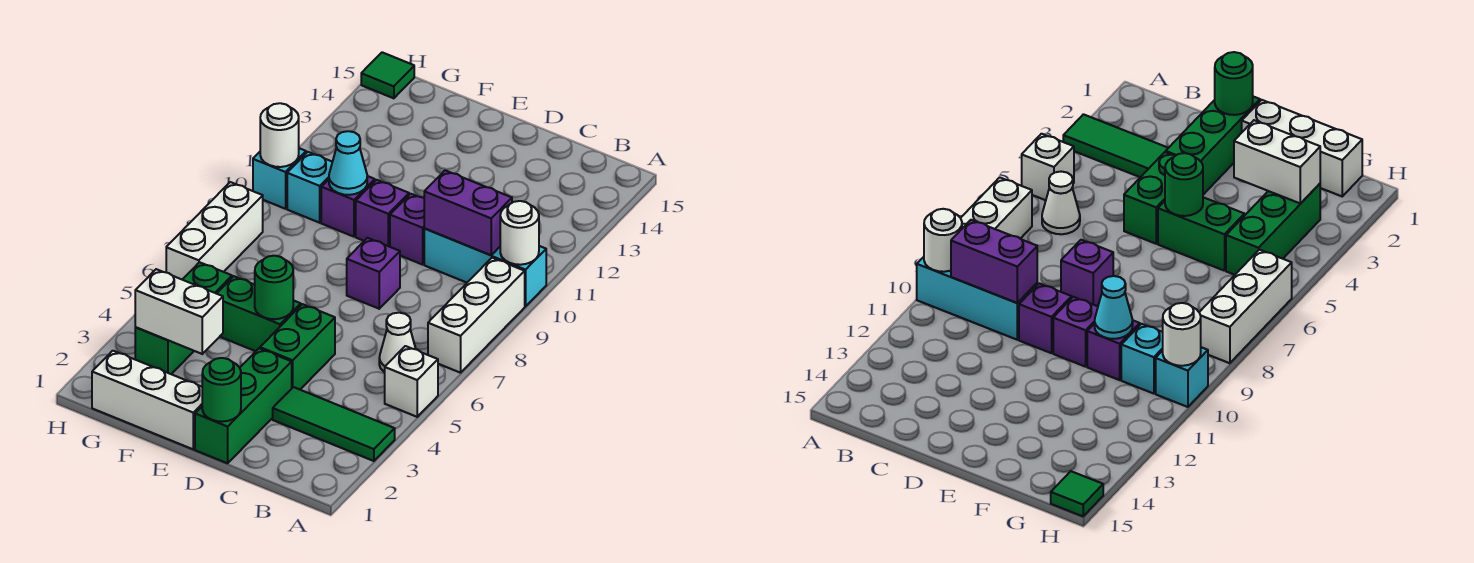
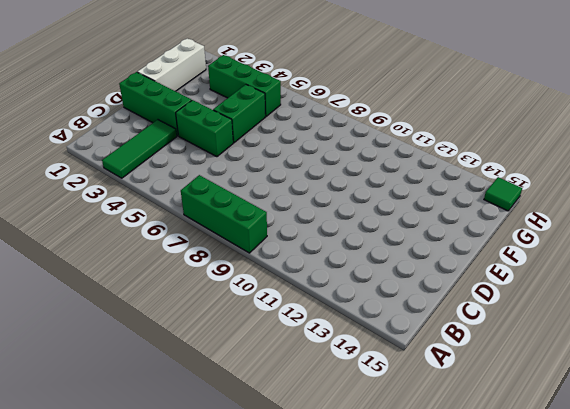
green brick A7:A9 level 1 -> white brick A7:A9 level 1
none -> white brick A5 level 1
none -> cyan brick A10:C10 level 1
none -> white cone B6 level 1

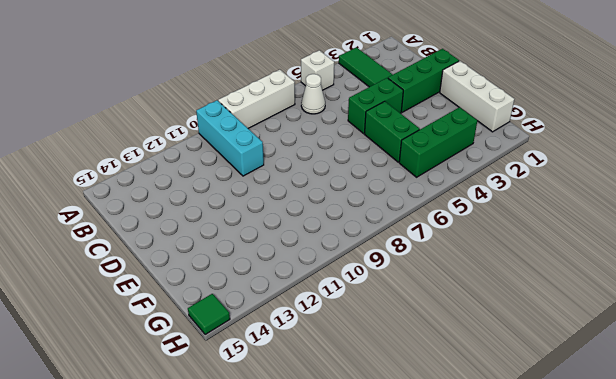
none -> purple brick D8 level 1
none -> purple brick D10 level 1
none -> purple brick E10 level 1

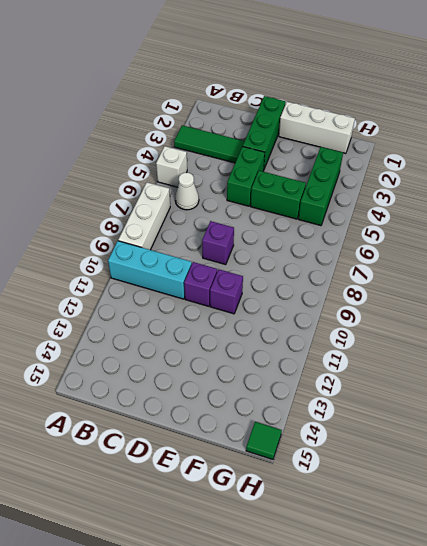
none -> purple brick F10 level 1
none -> cyan brick G10 level 1
none -> white brick H6:H8 level 1

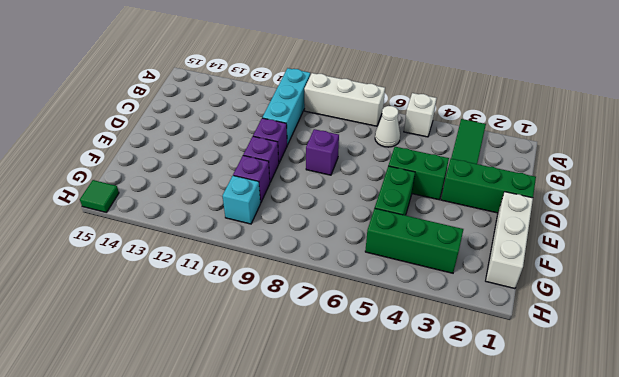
none -> white brick H6:H8 level 1
none -> cyan brick H10 level 1
none -> white round brick A10 level 2

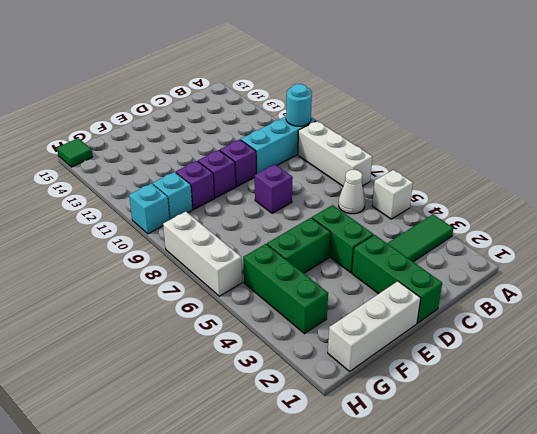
cyan round brick A10 level 2 -> white round brick A10 level 2
none -> purple brick B10:C10 level 2
none -> green round brick D1 level 2
none -> green round brick E5 level 2

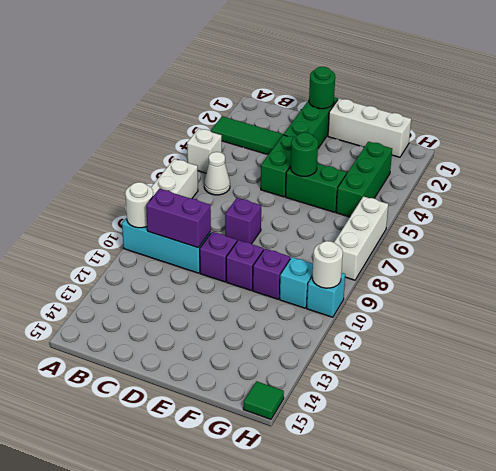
none -> white brick F3:G3 level 2
none -> cyan cone F10 level 2

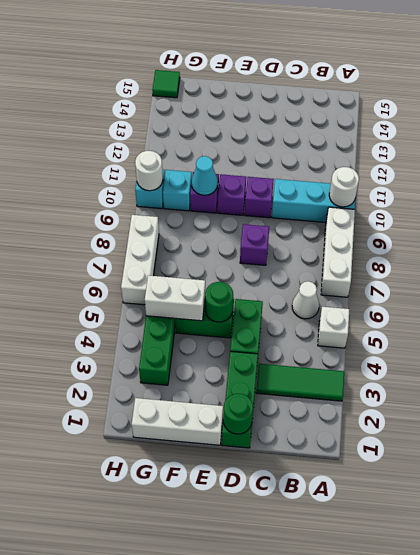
white brick F5:G5 level 2 -> white brick F3:G3 level 2
none -> purple brick B10:C10 level 2

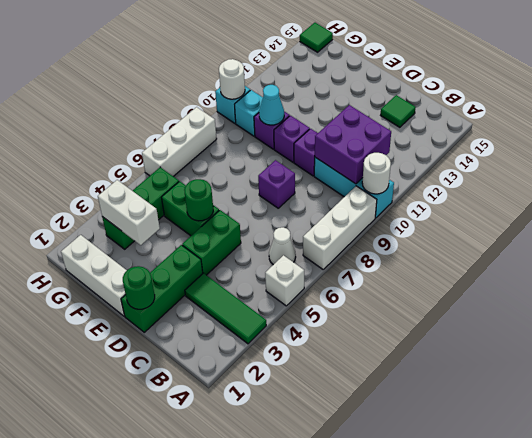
purple brick B10:C11 level 2 -> purple brick B10:C10 level 2
green tile C14 level 1 -> none

